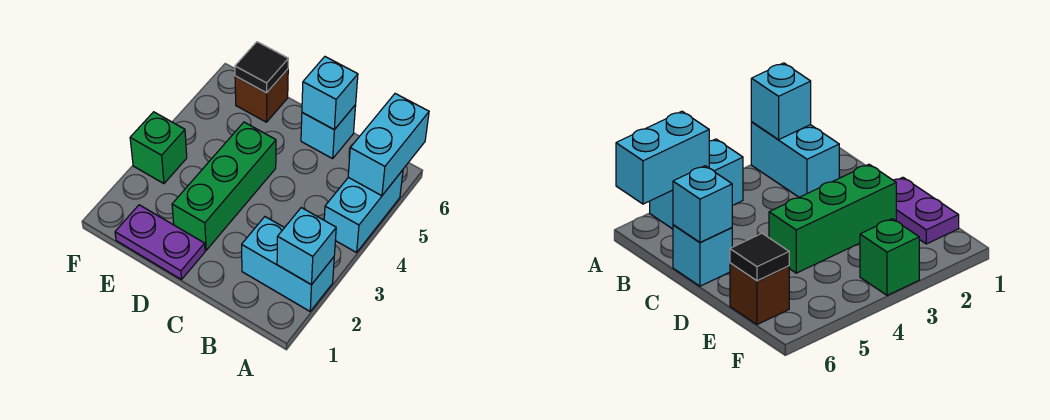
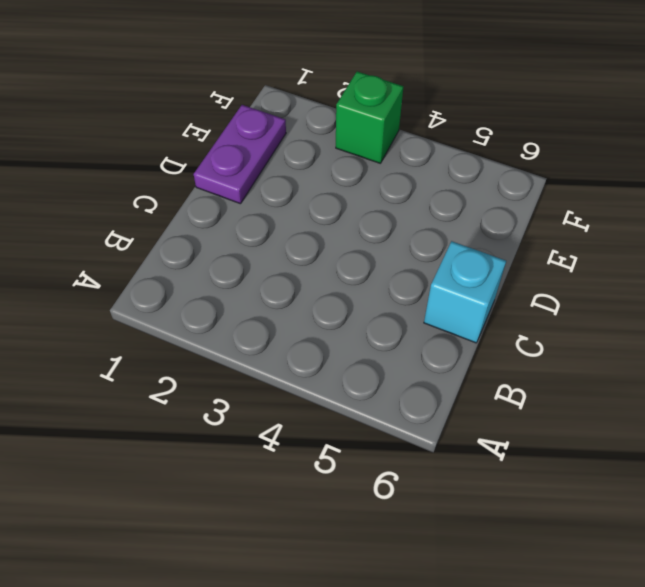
none -> cyan brick A2:B2 level 1
none -> cyan brick A4:A5 level 1

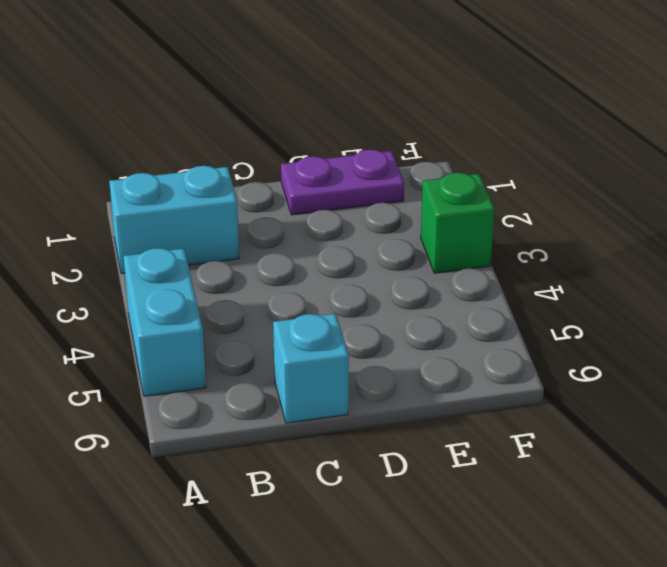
none -> green brick D2:D4 level 1
none -> brown brick E6 level 1

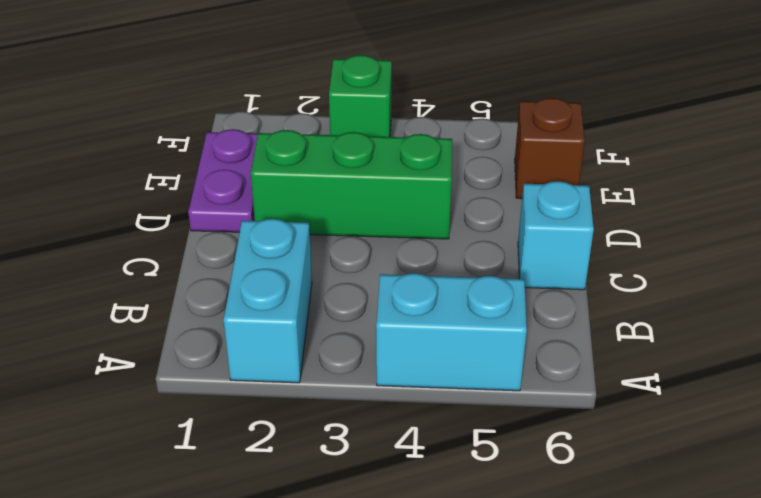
none -> cyan brick A2 level 2
none -> cyan brick A5:A6 level 2

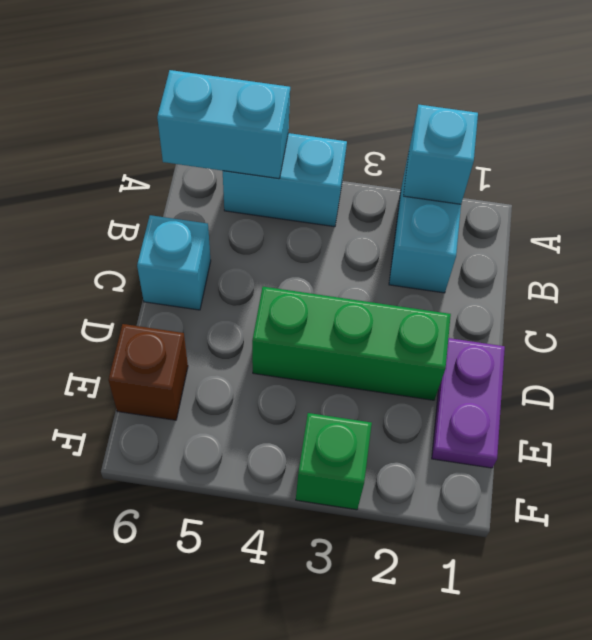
none -> cyan brick C6 level 2
none -> black tile E6 level 2

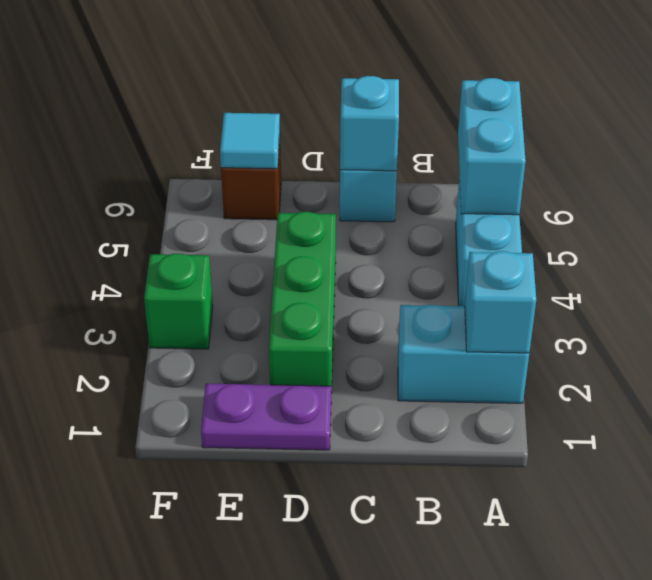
cyan tile E6 level 2 -> black tile E6 level 2

